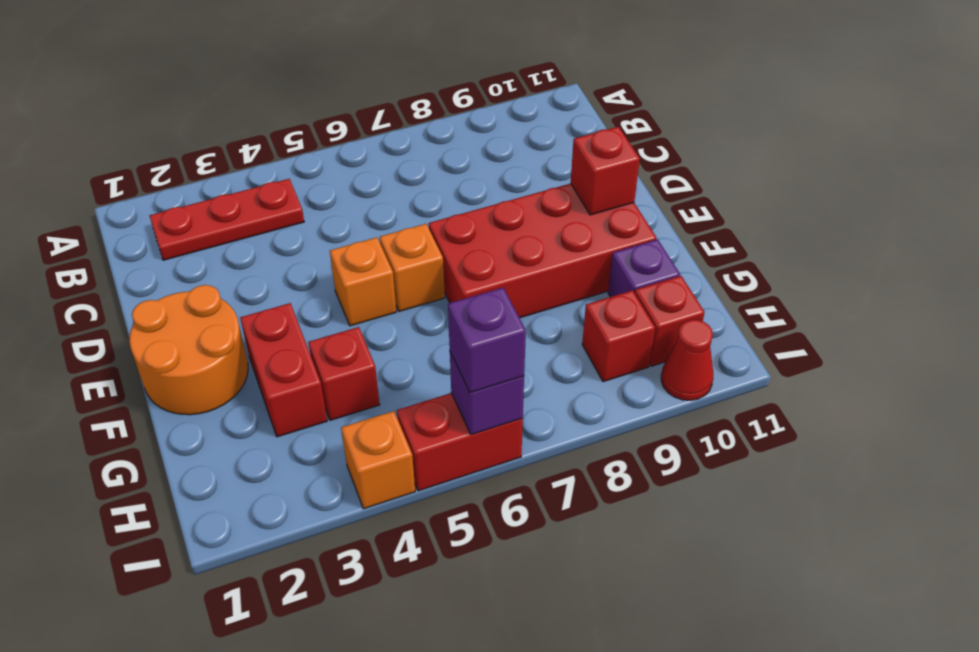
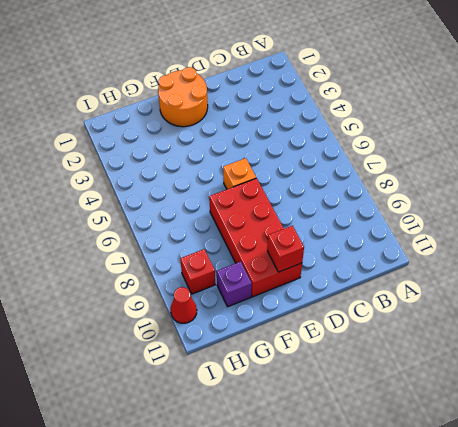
none -> red plate B2:B4 level 1
none -> orange brick E5 level 1
none -> red brick F3:G3 level 1

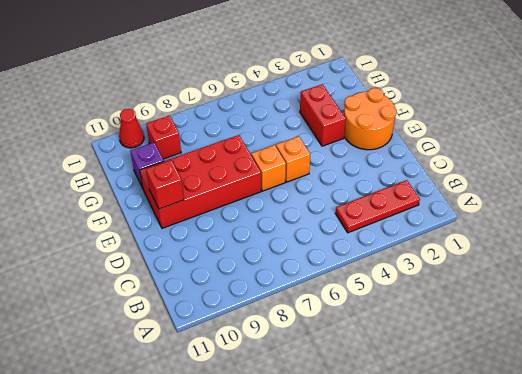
none -> red brick G4 level 1
none -> red brick H10 level 1
none -> orange brick I4 level 1

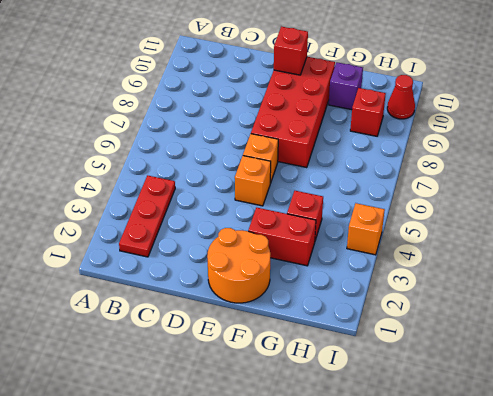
none -> red brick H10 level 1
none -> red brick I5:I6 level 1
none -> purple brick I6 level 2

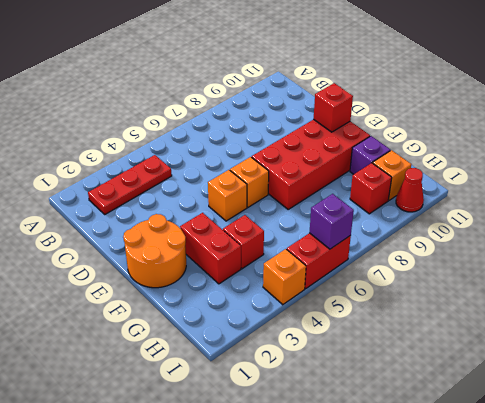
orange brick H10 level 1 -> red brick H10 level 1
none -> purple brick I6 level 3

